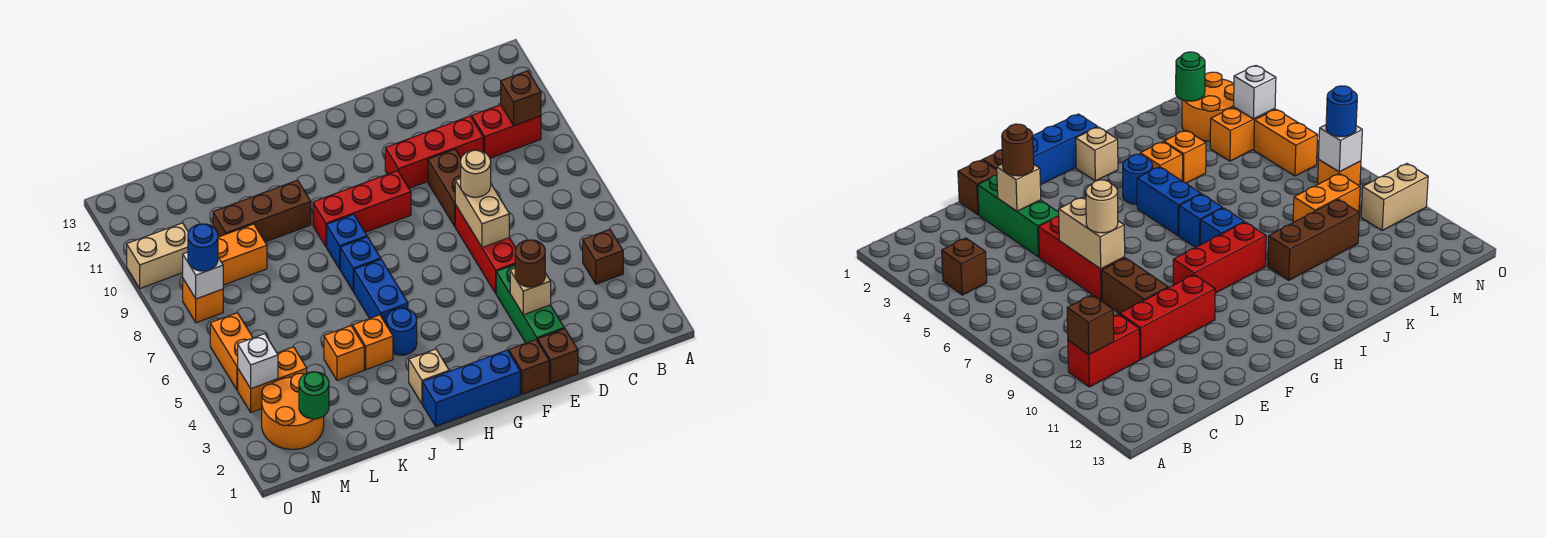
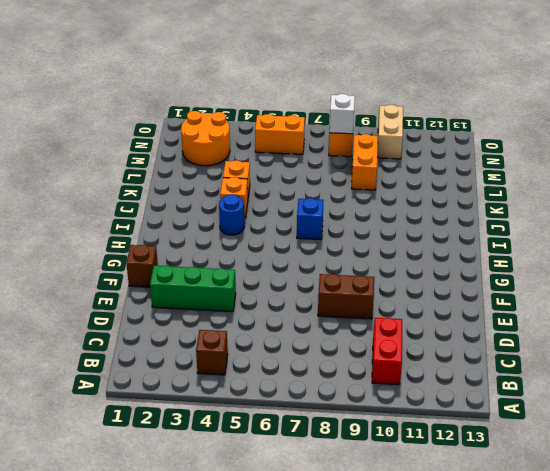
none -> red brick D10:F10 level 1
none -> brown brick E1 level 1
none -> red brick E5:E7 level 1
none -> blue brick G1:I1 level 1

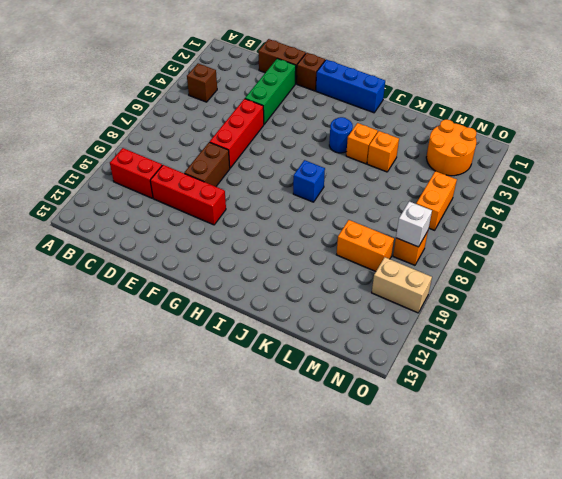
brown brick D1:E1 level 1 -> brown brick E1 level 1
none -> red brick G9:I9 level 1
none -> tan brick I2 level 1
none -> blue brick I5:I6 level 1
none -> blue brick I8 level 1

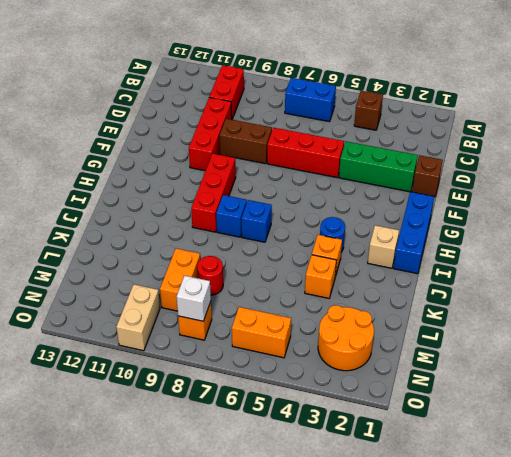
blue brick B6:B7 level 1 -> blue brick I5:I6 level 1
red round brick L8 level 1 -> none
none -> brown brick F1 level 1
none -> brown brick J10:L10 level 1
none -> orange brick M4:N4 level 1
none -> brown brick B10 level 2

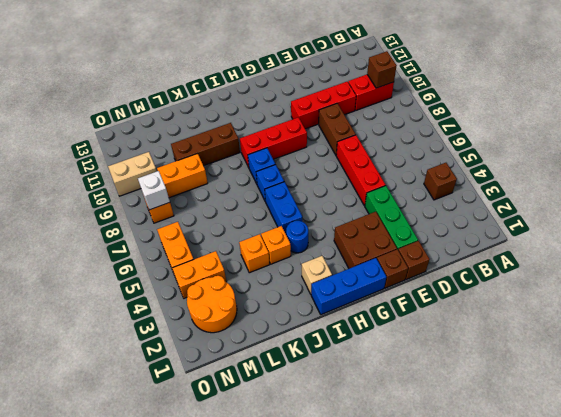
brown brick F2:G3 level 1 -> none
none -> tan brick E3 level 2
none -> tan brick E6:E7 level 2
none -> green round brick M2 level 2
none -> white brick N4 level 2

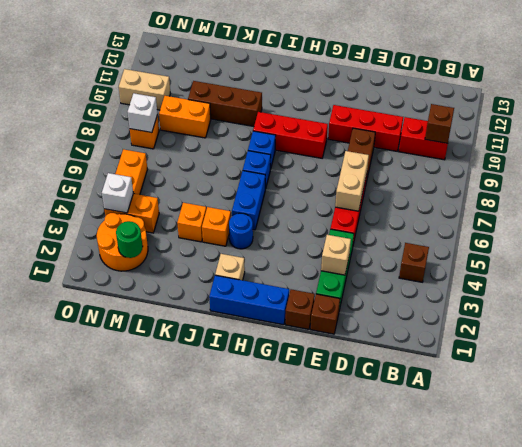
none -> brown round brick E3 level 3
none -> tan round brick E7 level 3
none -> blue round brick N8 level 3

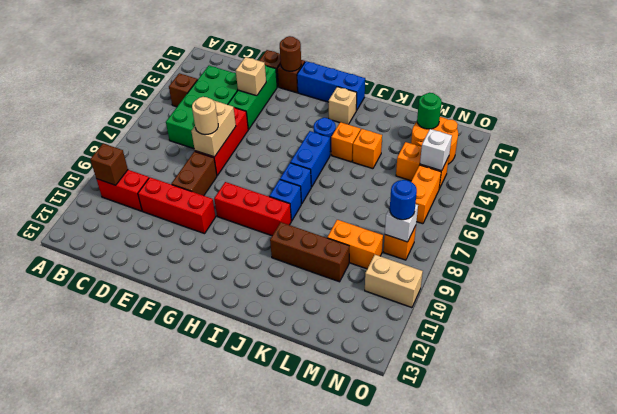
green brick C3:D6 level 1 -> none
brown round brick F1 level 2 -> brown round brick E3 level 3

